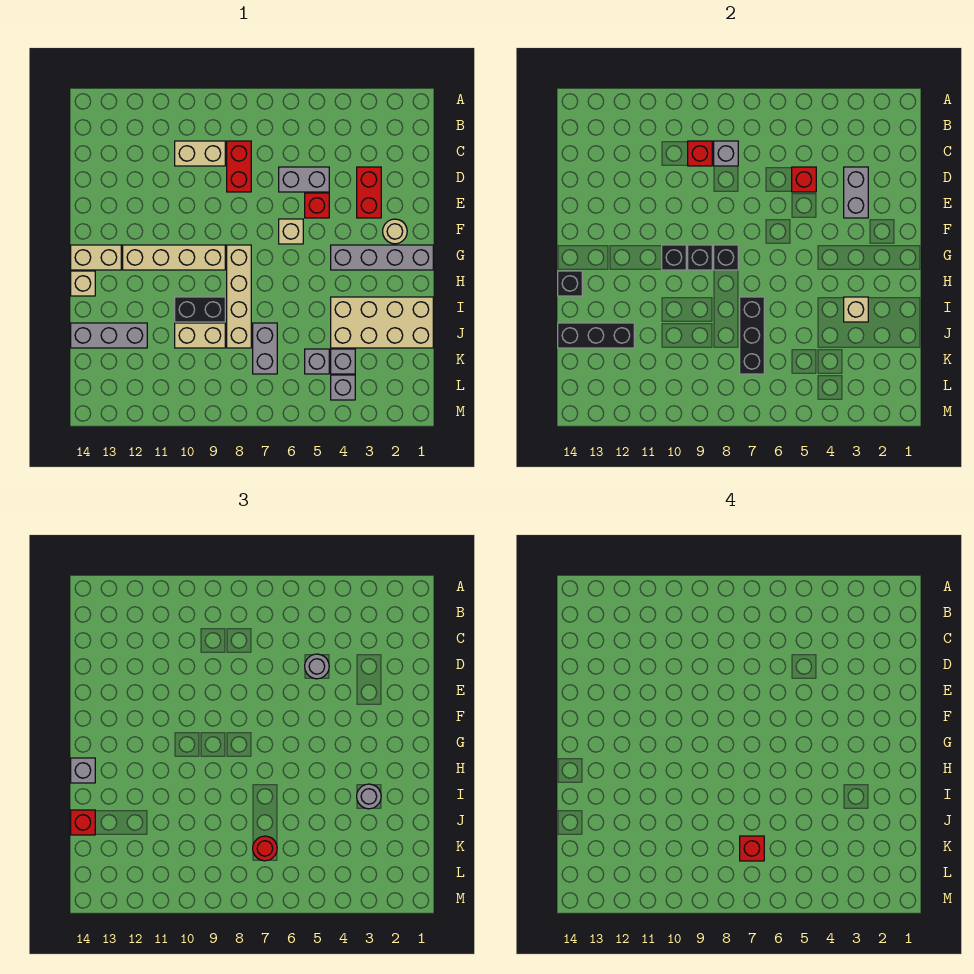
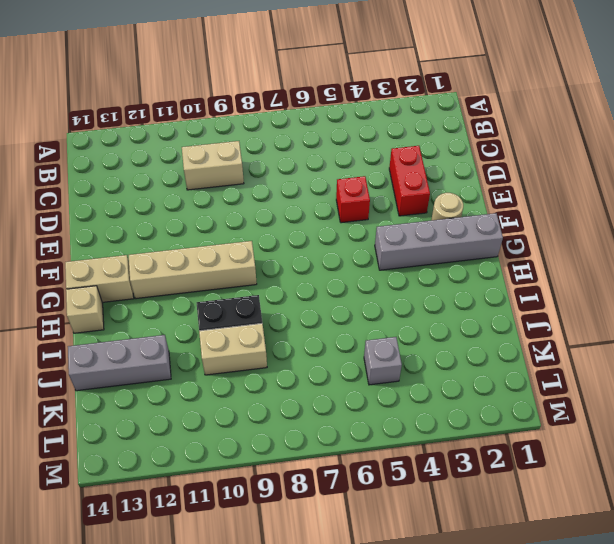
none -> red brick C8:D8 level 1
none -> grey brick D5:D6 level 1
none -> tan brick F6 level 1
none -> tan brick G8:J8 level 1

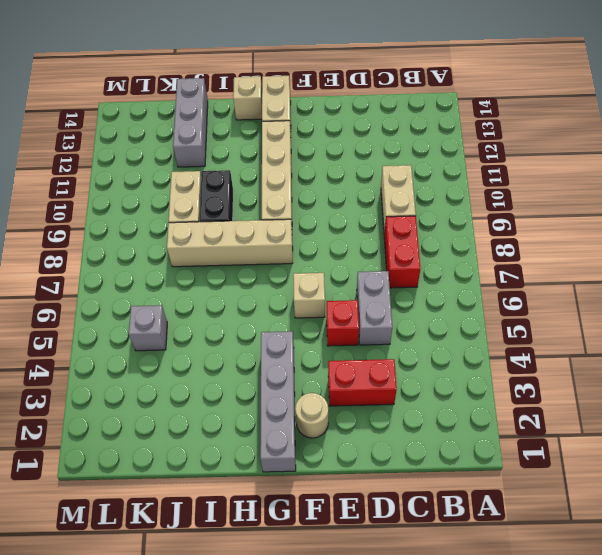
red brick C7:C8 level 1 -> red brick C8:D8 level 1
none -> tan brick I1:J4 level 1
none -> grey brick J7:K7 level 1
none -> grey brick K4 level 1
none -> grey brick L4 level 1

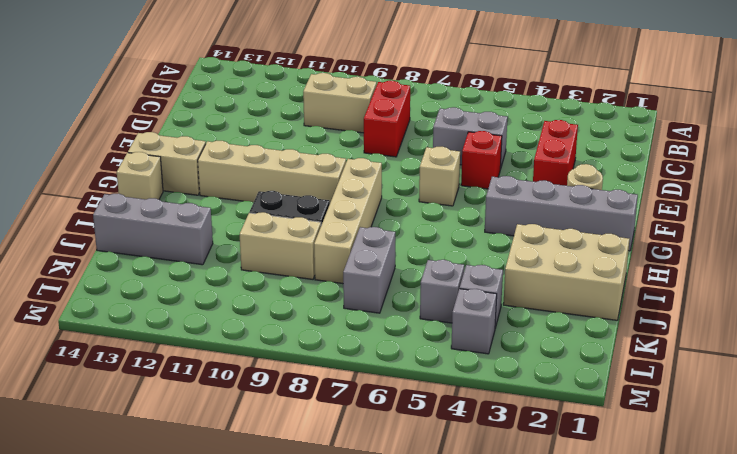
tan brick I1:J3 level 1 -> tan brick I1:J4 level 1
none -> grey brick C8 level 2
none -> red brick C9 level 2
none -> grey brick D3:E3 level 2
none -> red brick D5 level 2

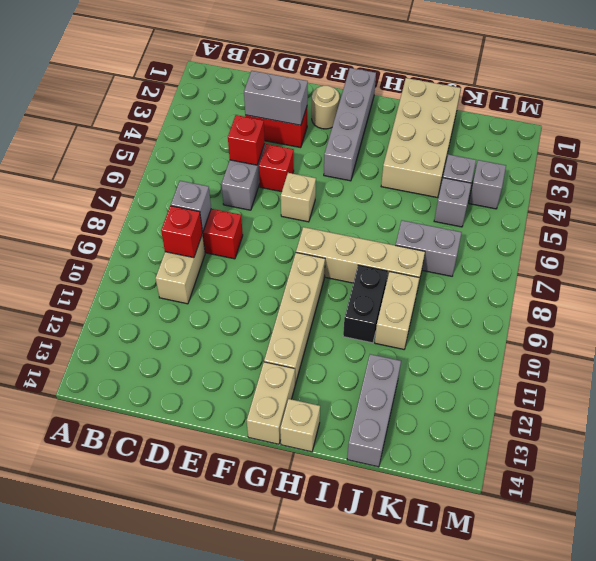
none -> black brick G8 level 2
none -> black brick G9 level 2
none -> black brick G10 level 2
none -> black brick H14 level 2

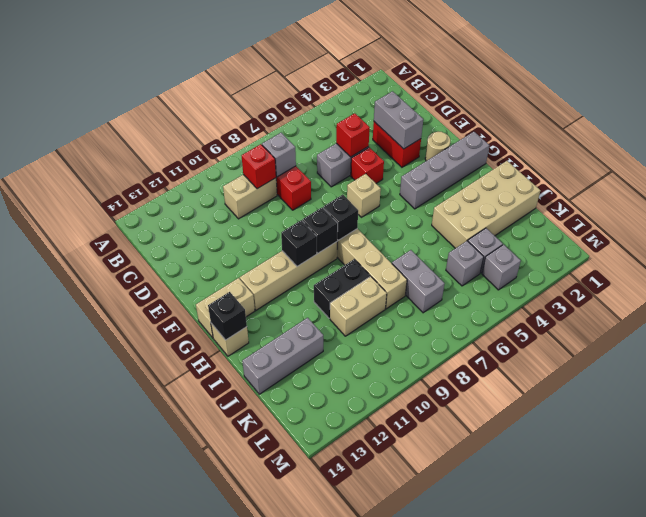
none -> tan brick I3 level 2
none -> black brick I7:K7 level 2
none -> black brick J12:J14 level 2
none -> grey round brick D5 level 3

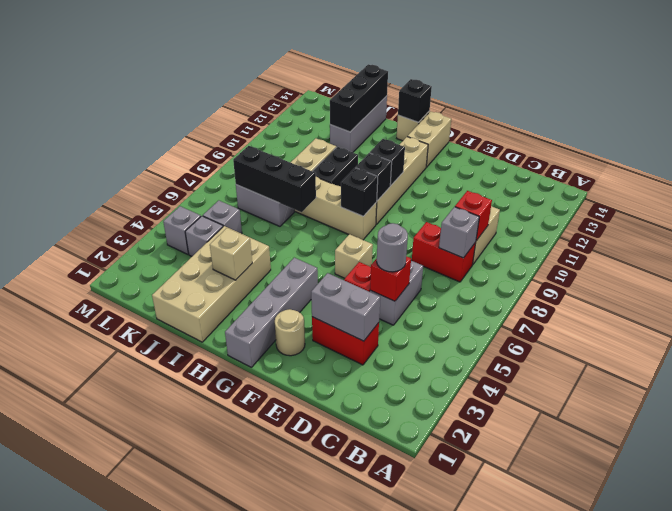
none -> grey brick H14 level 3
none -> grey round brick I3 level 3
none -> red brick J14 level 3
none -> red round brick K7 level 3

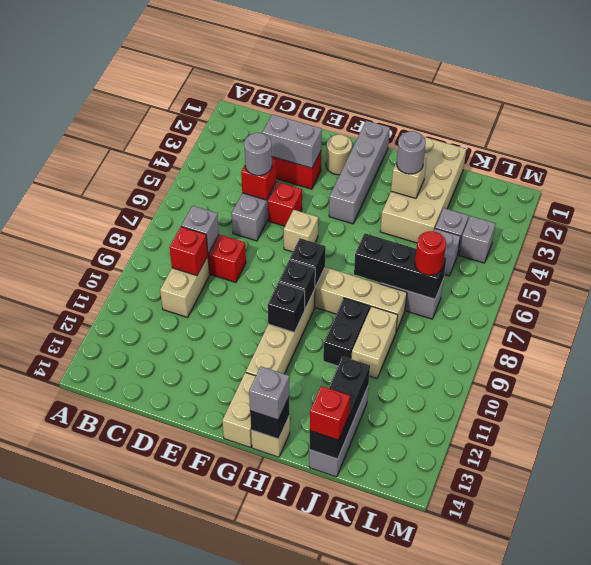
none -> red brick K7 level 4

